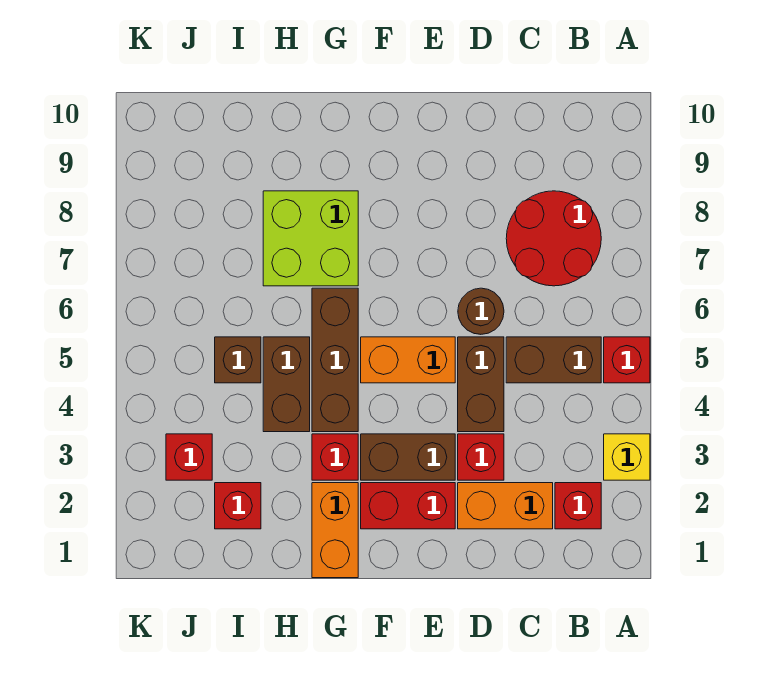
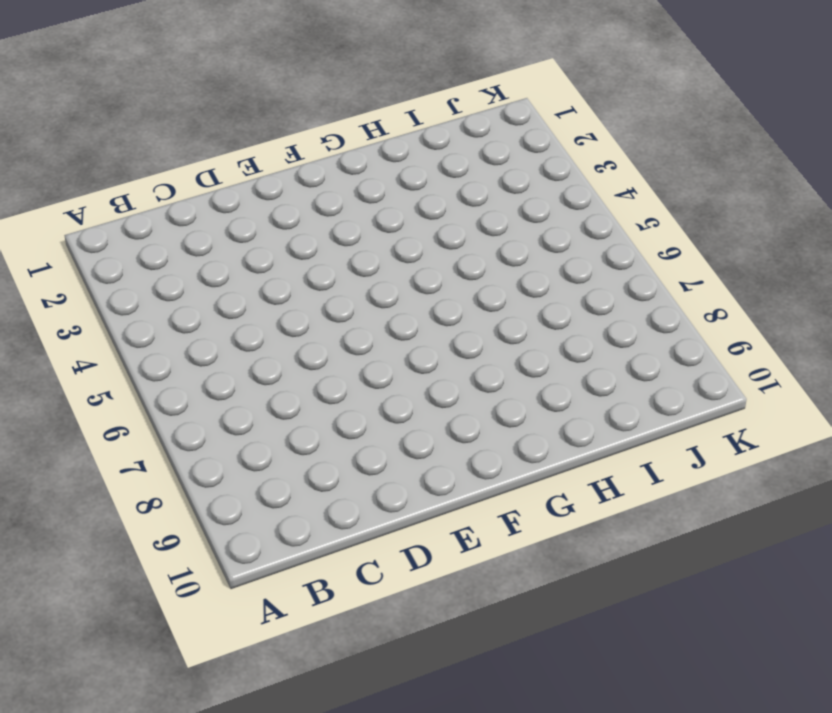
none -> yellow brick A3 level 1
none -> red brick A5 level 1
none -> red brick B2 level 1

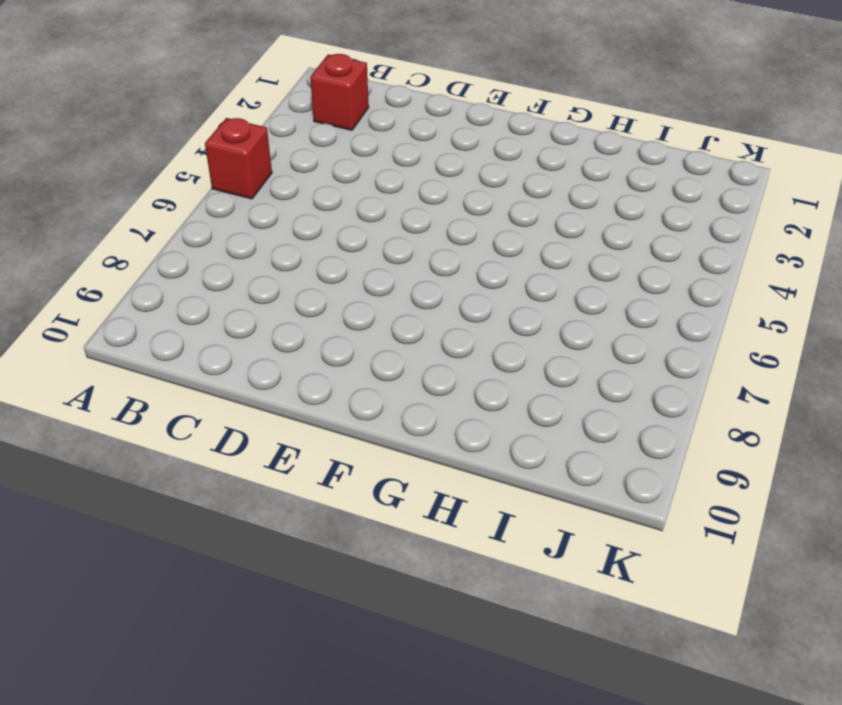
none -> yellow brick A3 level 1
none -> brown brick B5:C5 level 1
none -> red round brick B7:C8 level 1

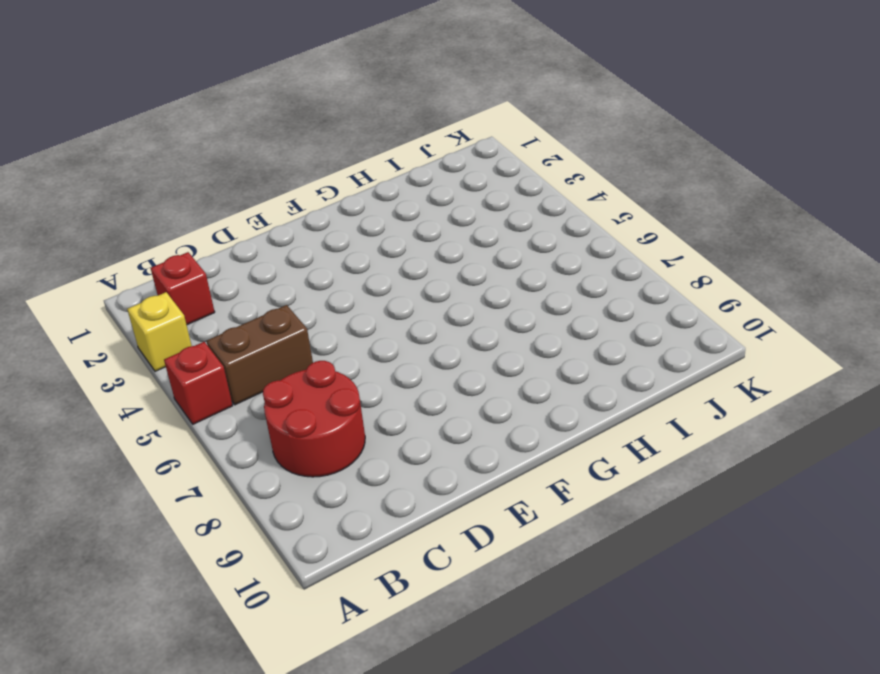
none -> orange brick C2:D2 level 1
none -> red brick D3 level 1
none -> brown brick D4:D5 level 1

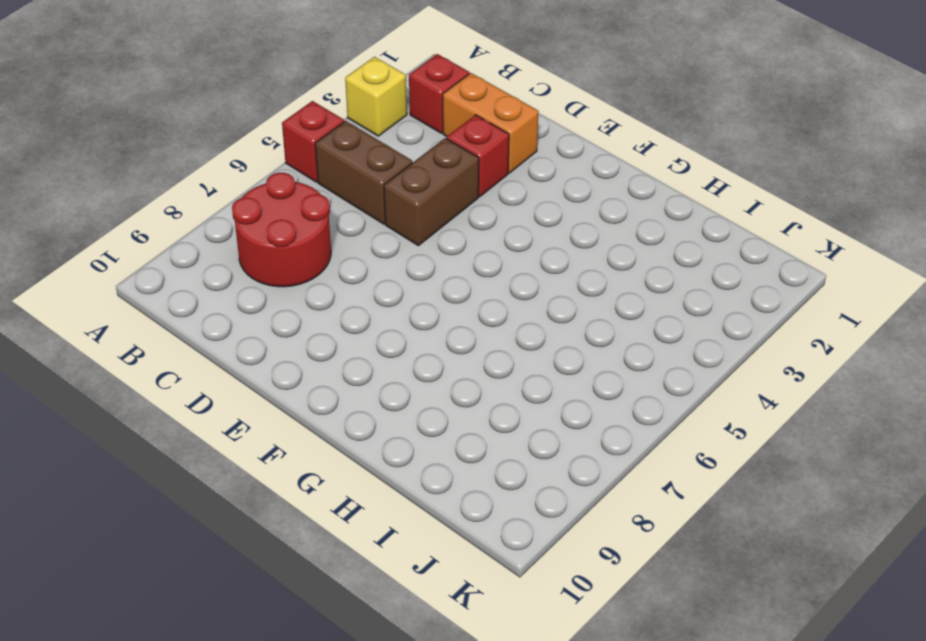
none -> brown round brick D6 level 1
none -> red brick E2:F2 level 1
none -> brown brick E3:F3 level 1

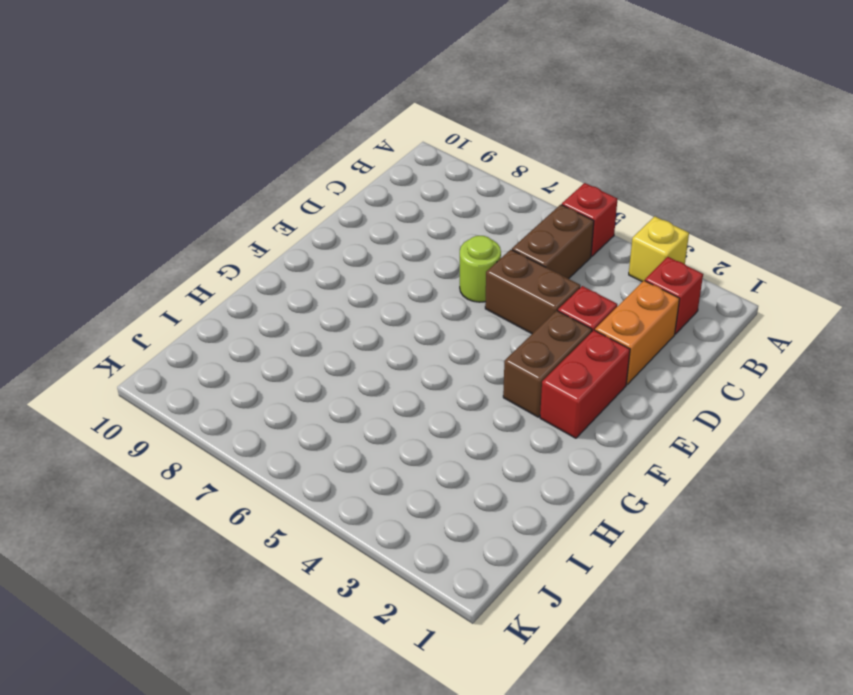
lime round brick D6 level 1 -> brown round brick D6 level 1
none -> red round brick B7:C8 level 1
none -> orange brick E5:F5 level 1
none -> orange brick G1:G2 level 1

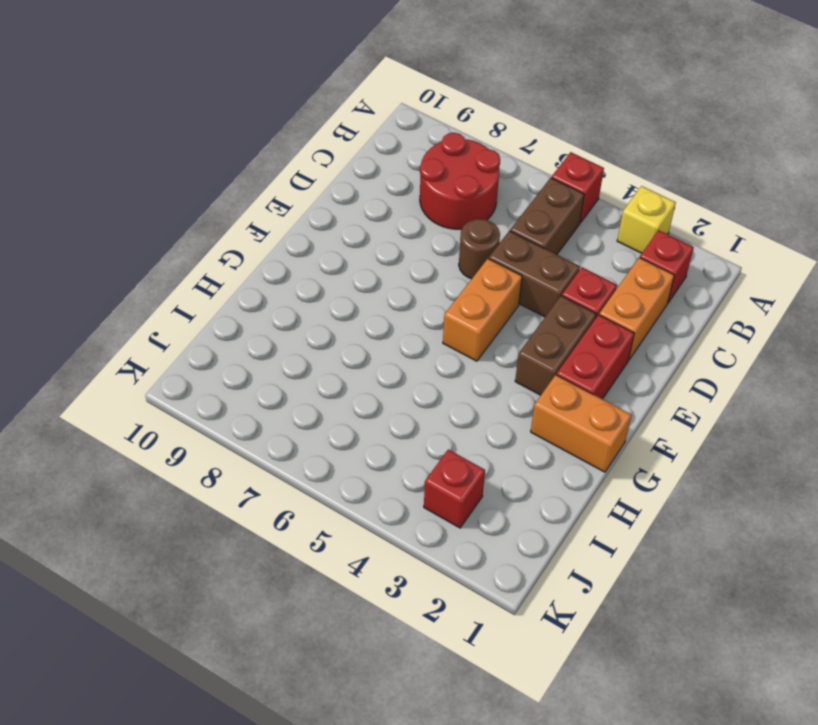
none -> red brick G3 level 1
none -> brown brick G4:G6 level 1
none -> lime brick G7:H8 level 1

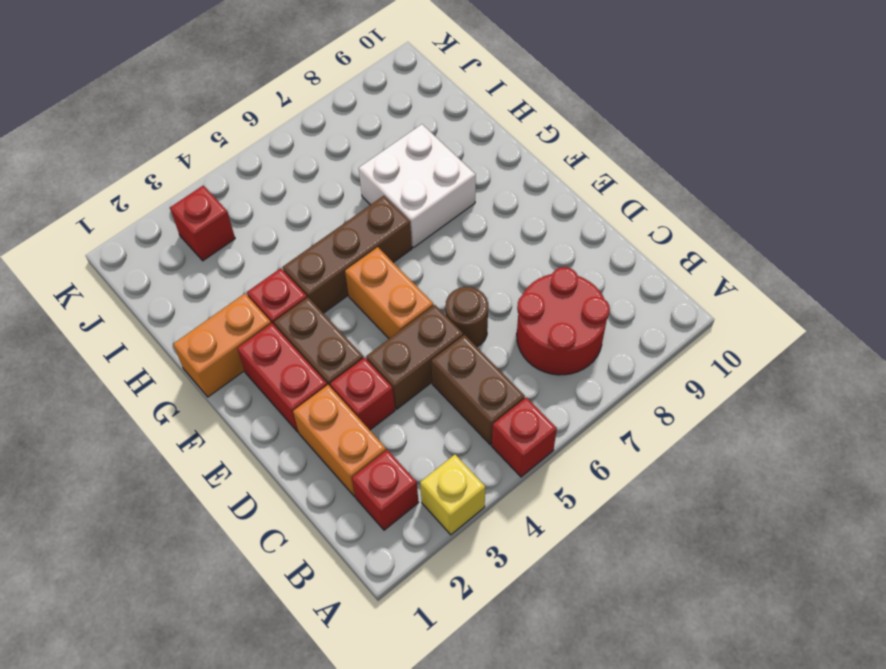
white brick G7:H8 level 1 -> lime brick G7:H8 level 1
none -> brown brick H4:H5 level 1
none -> red brick I2 level 1
none -> brown brick I5 level 1

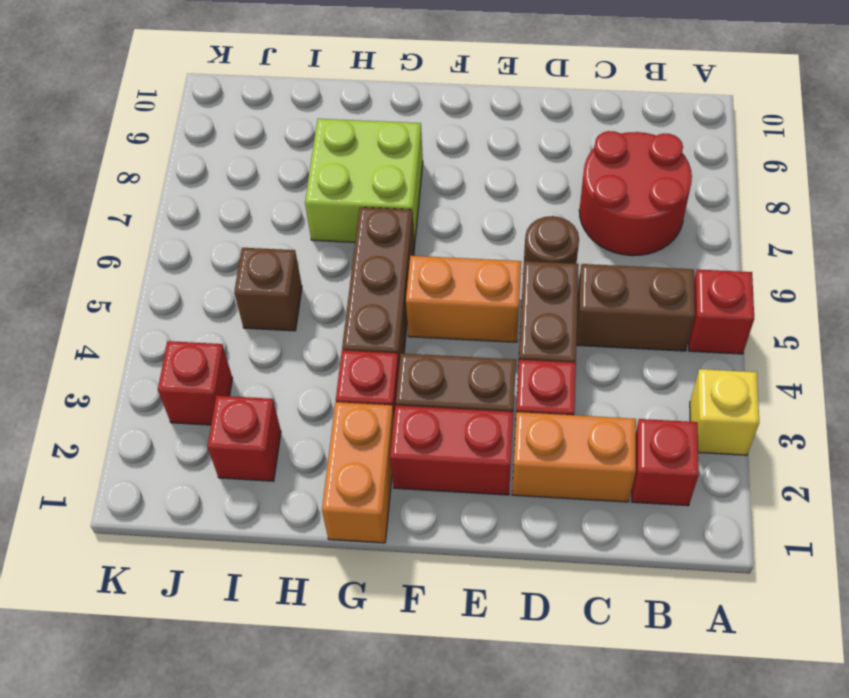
none -> brown brick H4:H5 level 1

